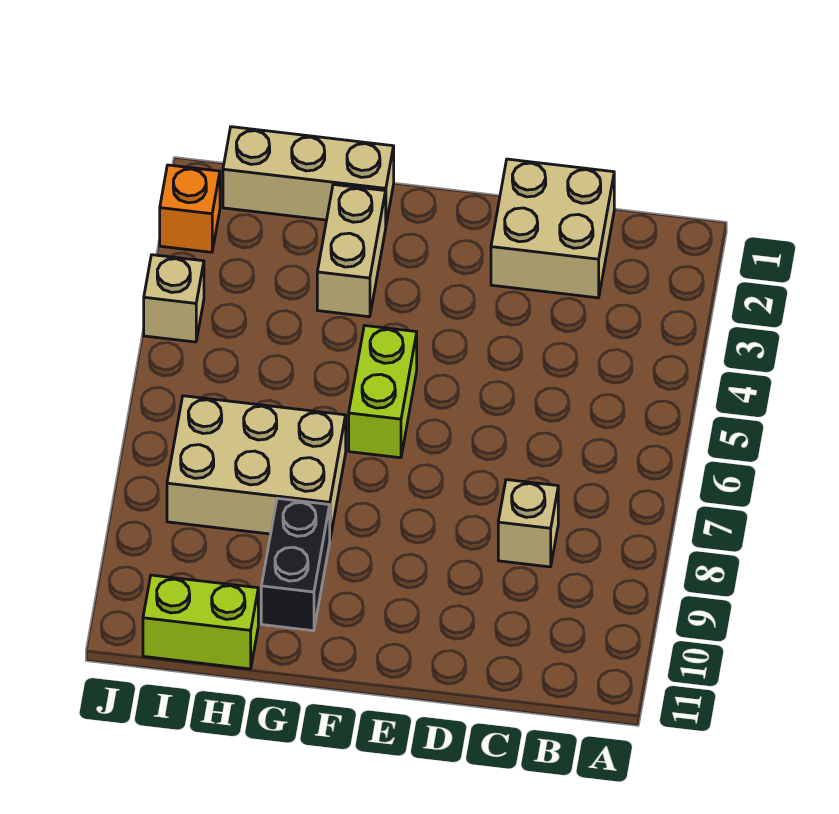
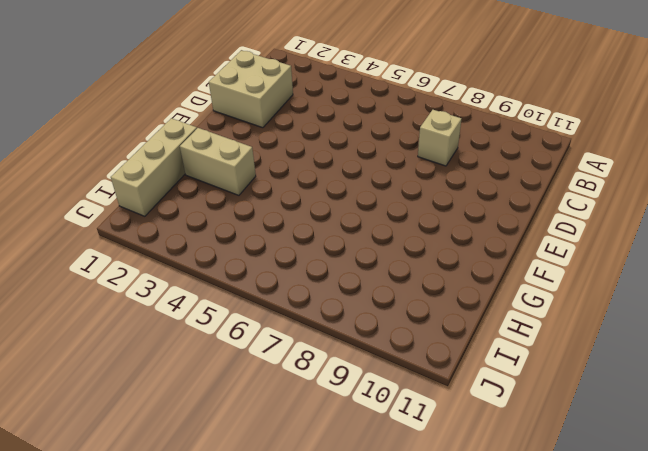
none -> lime brick F5:F6 level 1
none -> tan brick G7:I8 level 1

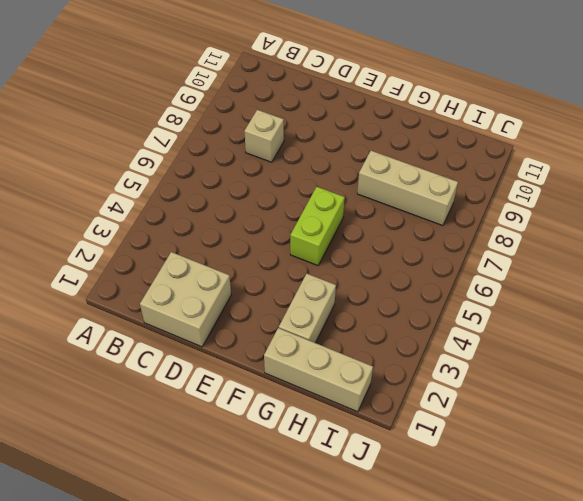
tan brick G8:I8 level 1 -> tan brick G7:I8 level 1
none -> black brick G9:G10 level 1
none -> lime brick H11:I11 level 1

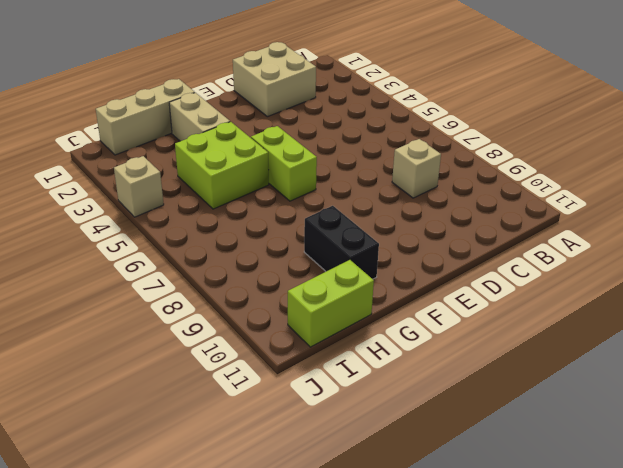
lime brick G4:H5 level 1 -> none
none -> tan brick G7:I8 level 1
none -> orange brick J2 level 1

